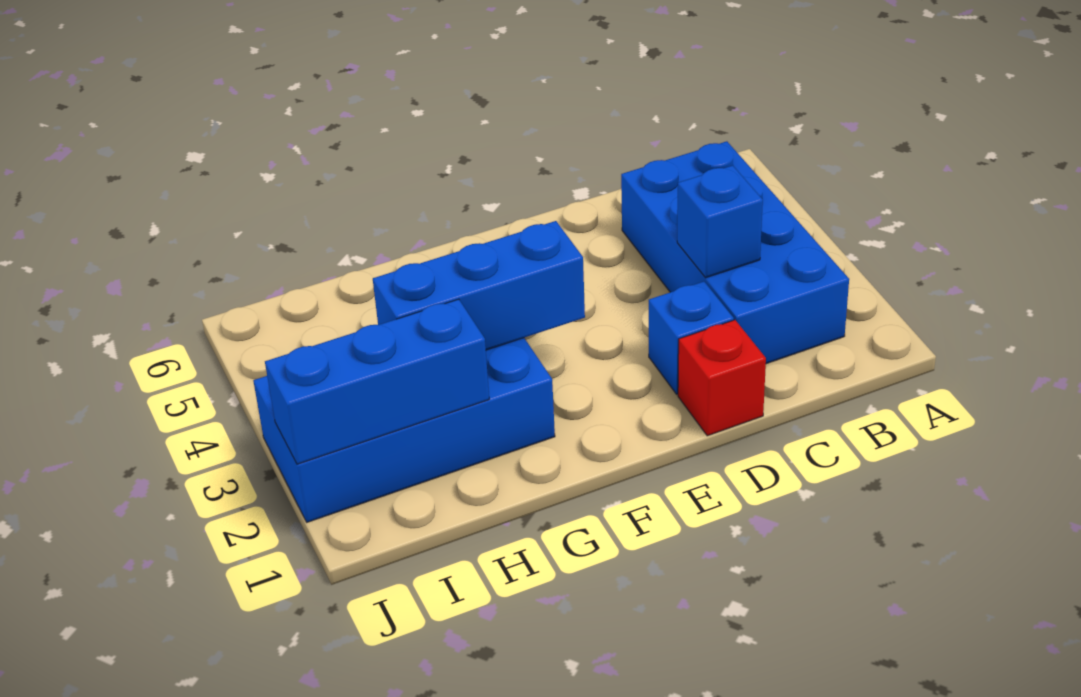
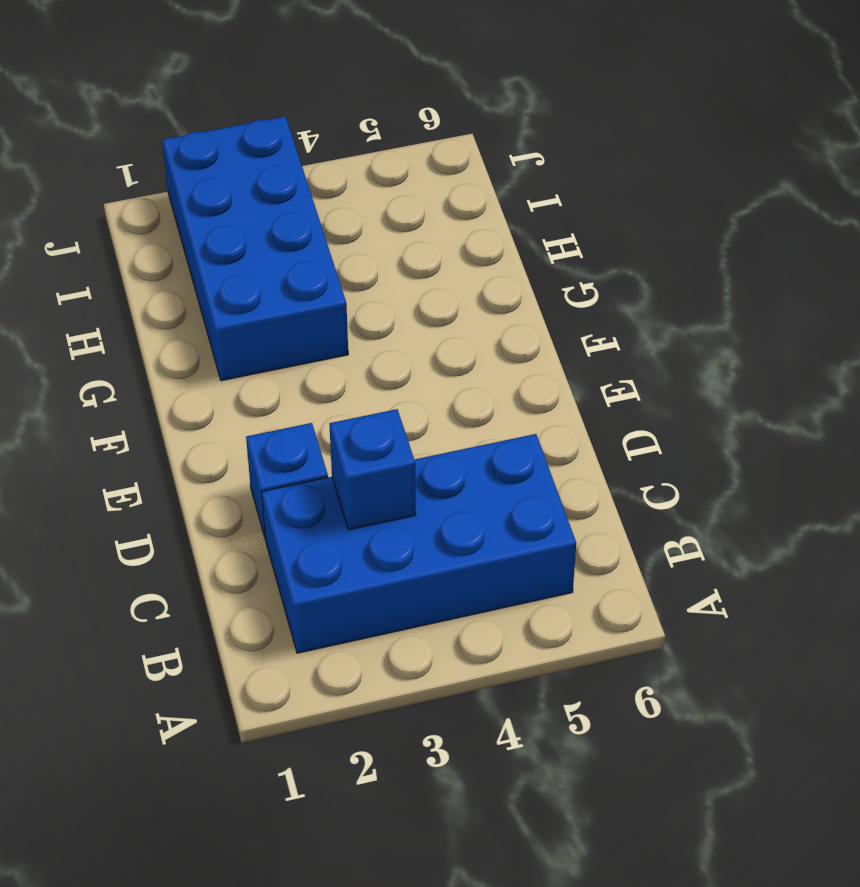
none -> red brick D1 level 1
none -> blue brick F3:H3 level 2

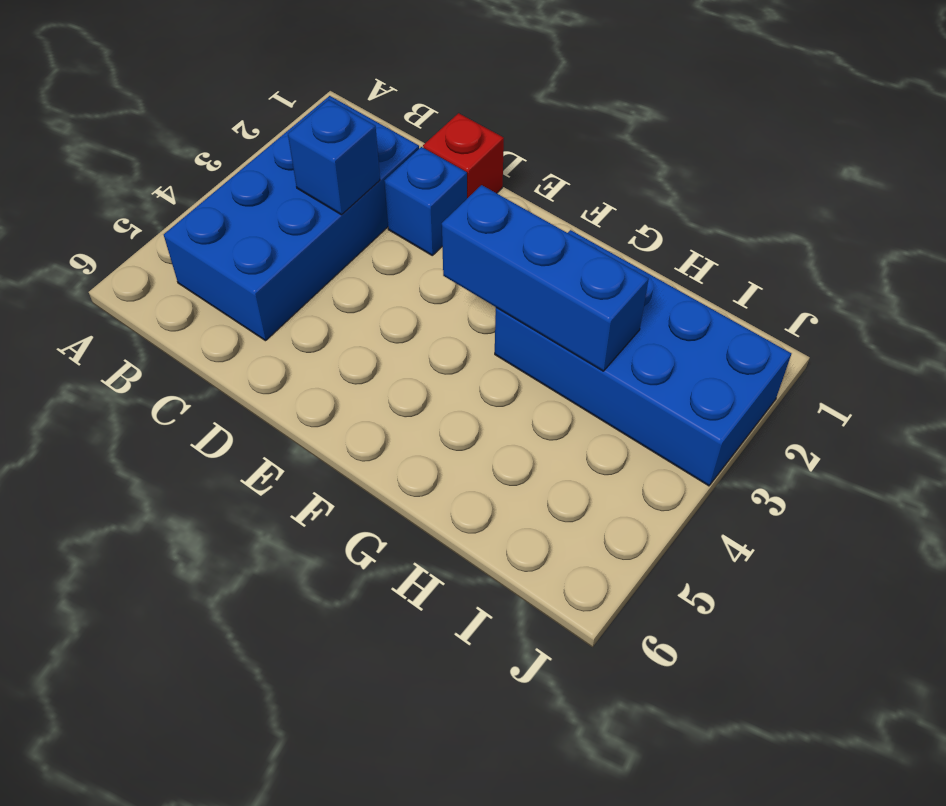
none -> blue brick H2:J2 level 2

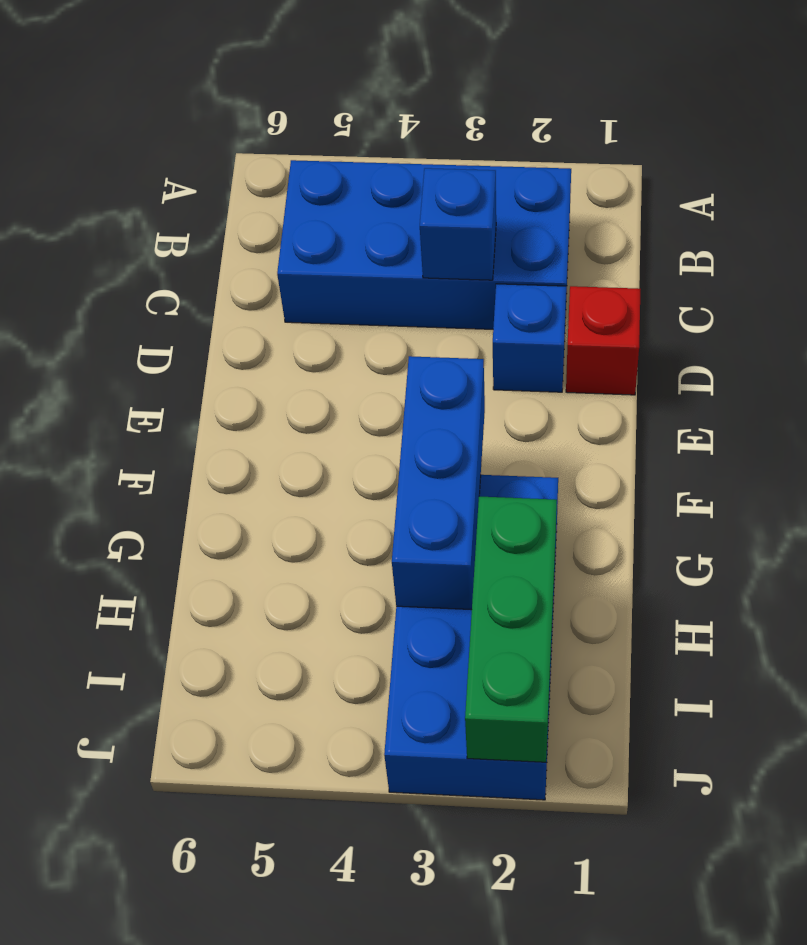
green brick H2:J2 level 2 -> blue brick H2:J2 level 2

